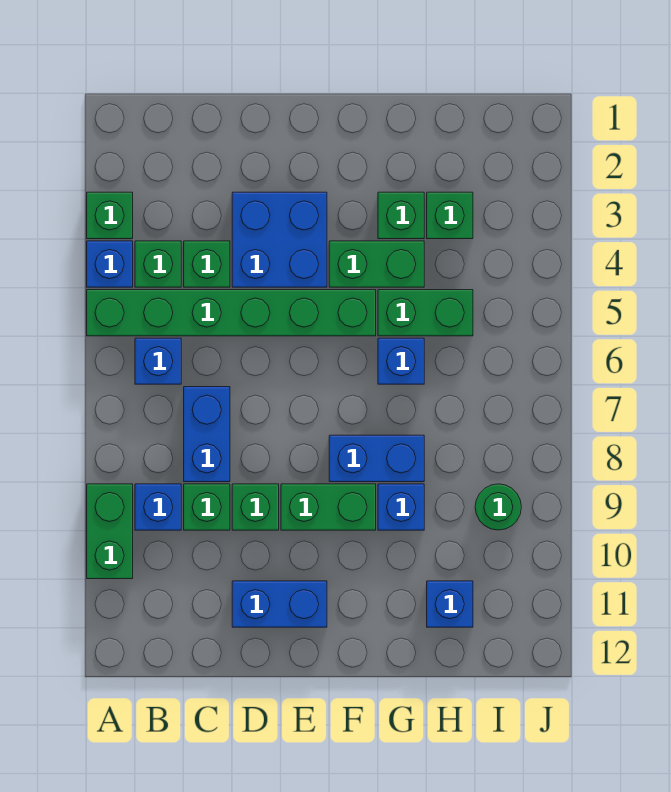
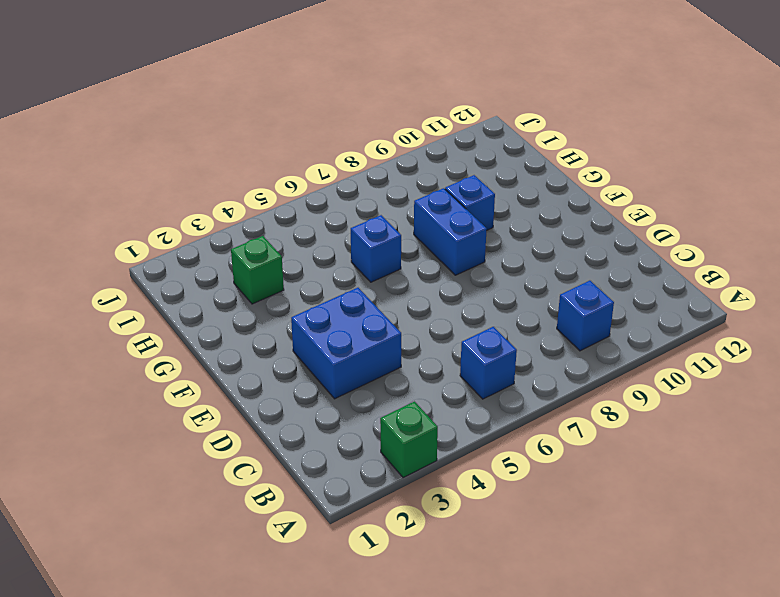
none -> blue brick A4 level 1
none -> green brick A5:F5 level 1
none -> green brick A9:A10 level 1

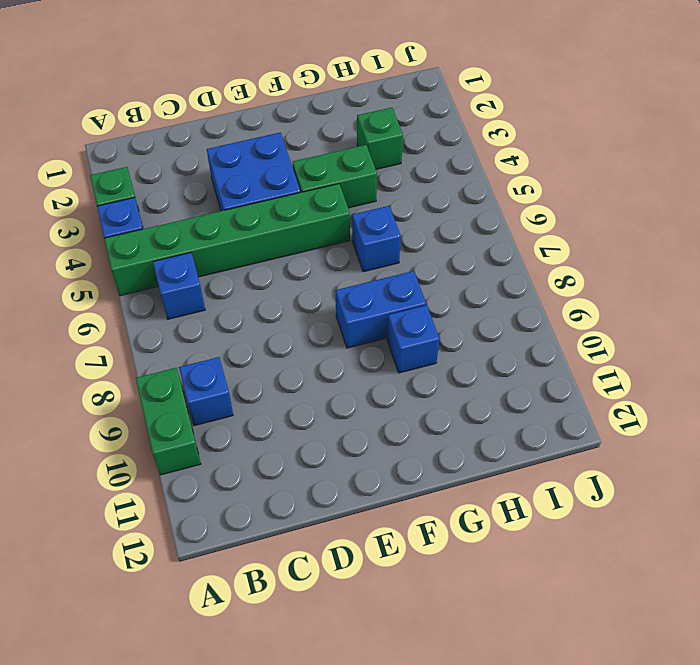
none -> green brick B4 level 1
none -> green brick C4 level 1
none -> blue brick C7:C8 level 1

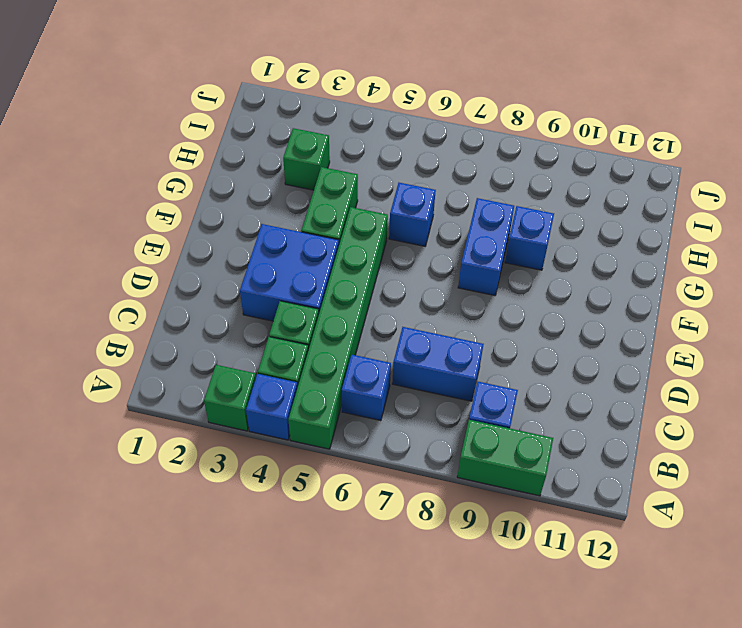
none -> green brick C9 level 1
none -> green brick D9 level 1
none -> blue brick D11:E11 level 1

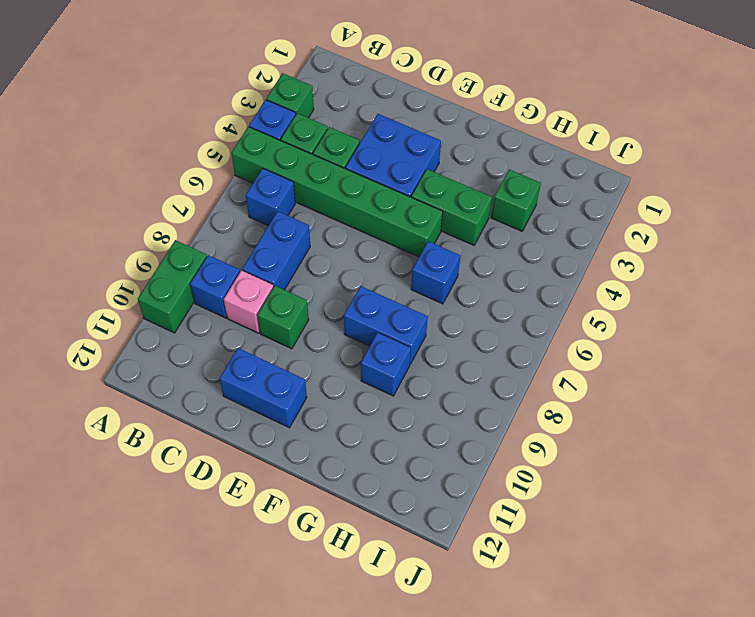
pink brick C9 level 1 -> green brick C9 level 1
none -> green brick E9:F9 level 1
none -> green brick G3 level 1
none -> green brick G5:H5 level 1

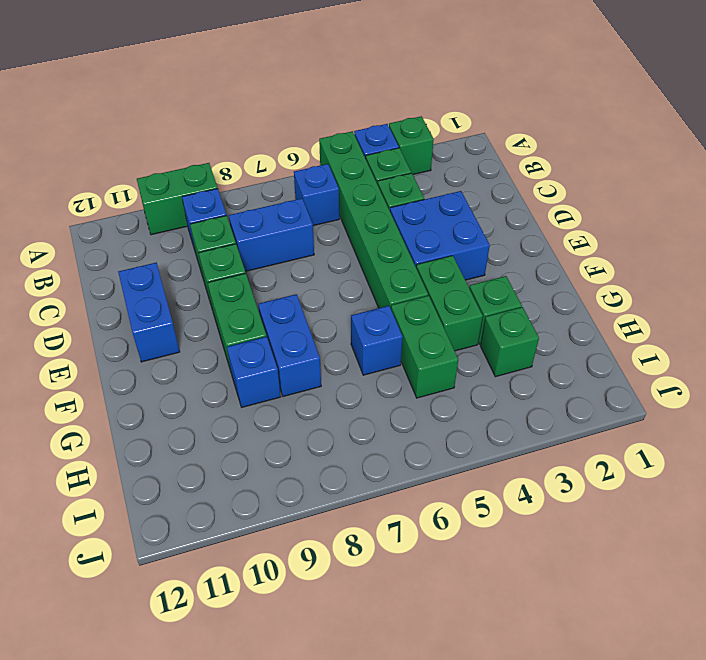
none -> blue brick H11 level 1
none -> green round brick I9 level 1

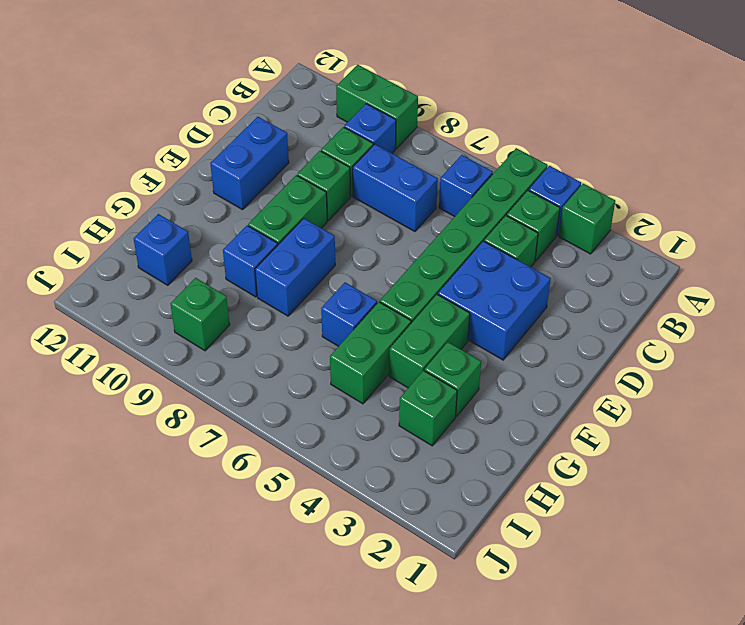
green brick I9 level 1 -> green round brick I9 level 1

